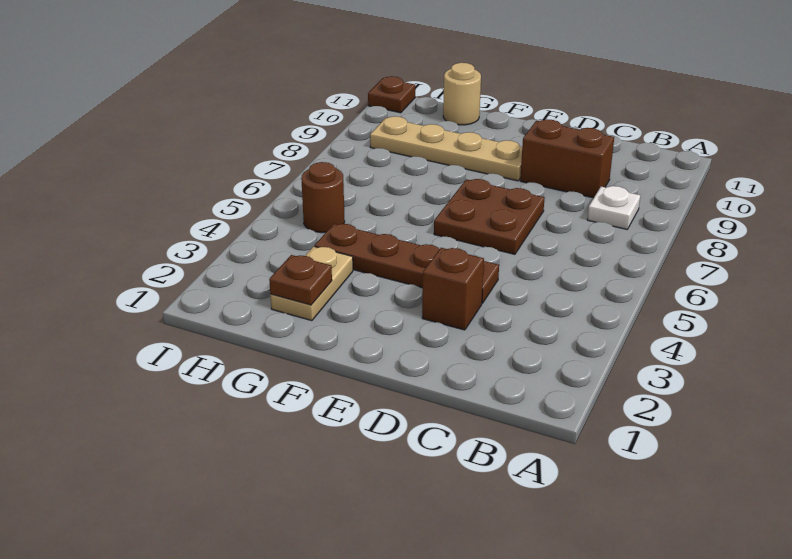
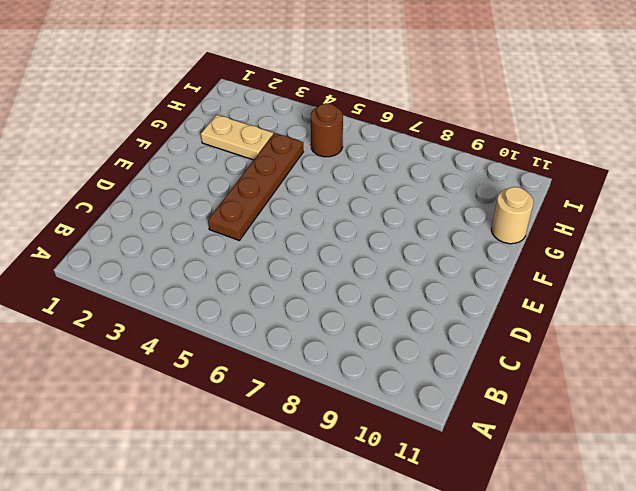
none -> white plate B8 level 1
none -> brown brick C9:D9 level 1

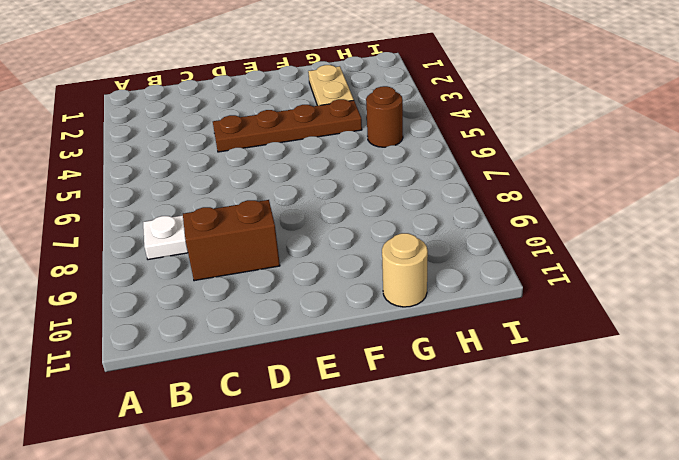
none -> brown brick D3 level 1
none -> brown plate D6:E7 level 1

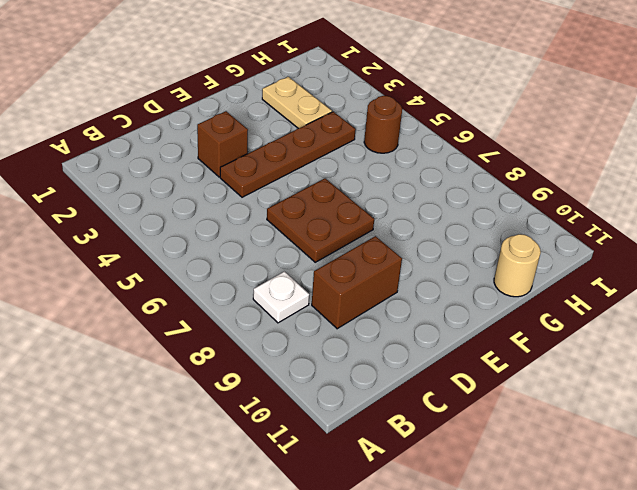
none -> tan plate E9:H9 level 1
none -> brown plate I11 level 1

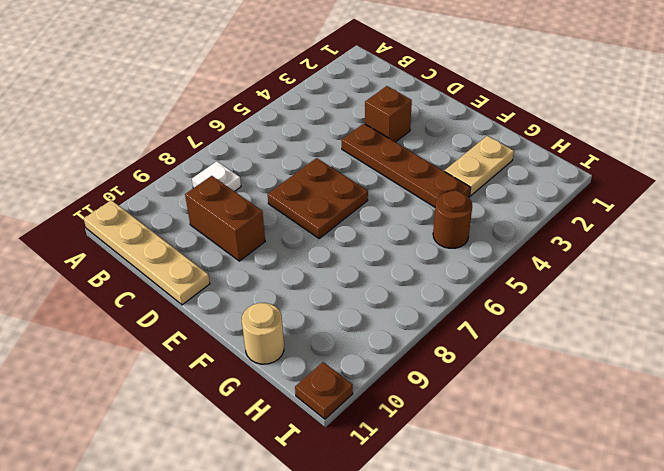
tan plate A11:D11 level 1 -> tan plate E9:H9 level 1
none -> brown plate G2 level 2

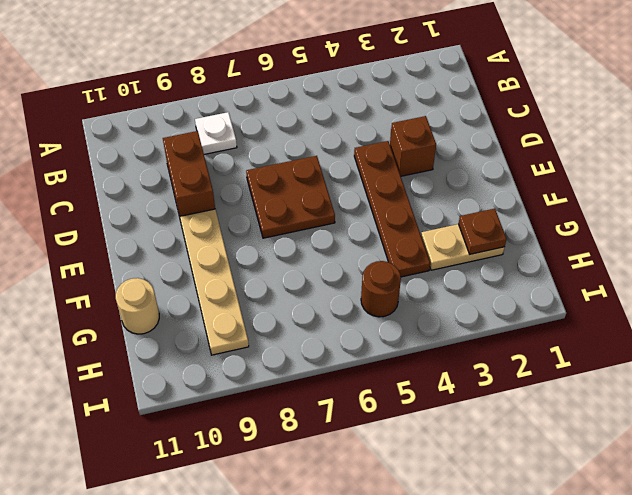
none -> brown plate I11 level 1

